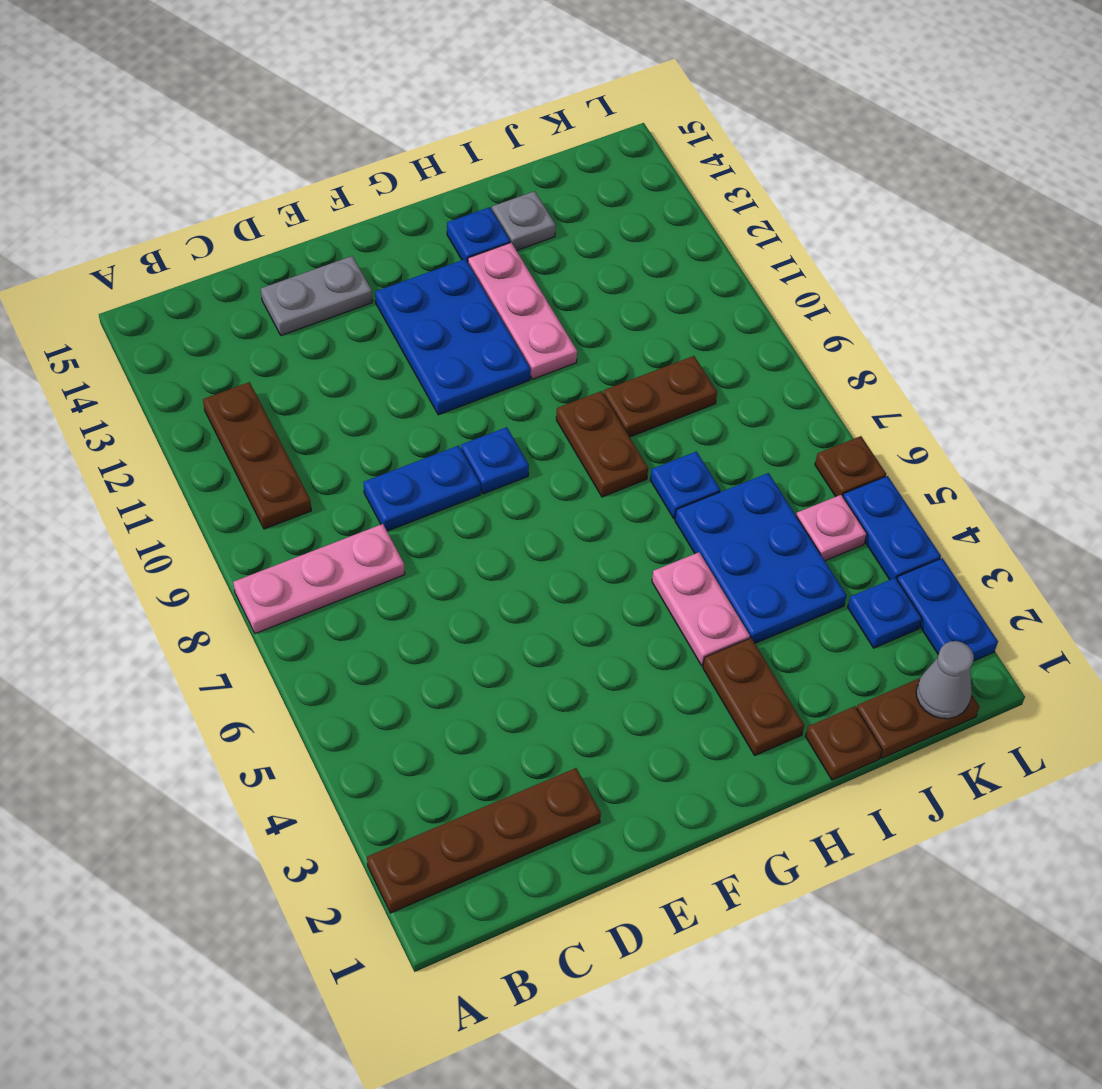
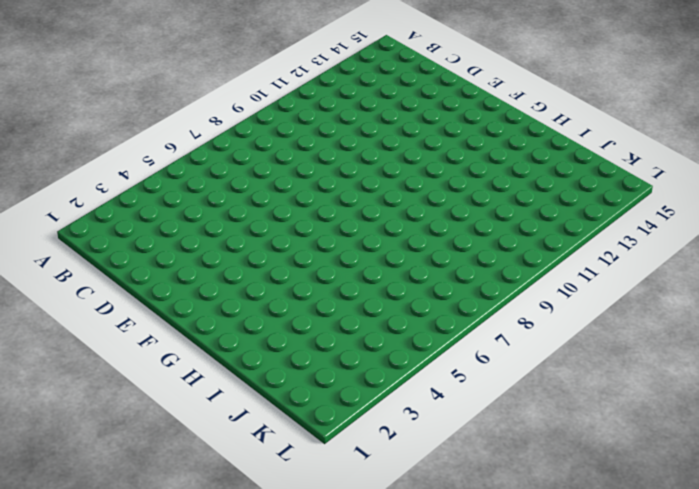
none -> brown plate A2:D2 level 1
none -> pink plate A8:C8 level 1
none -> brown plate B10:B12 level 1

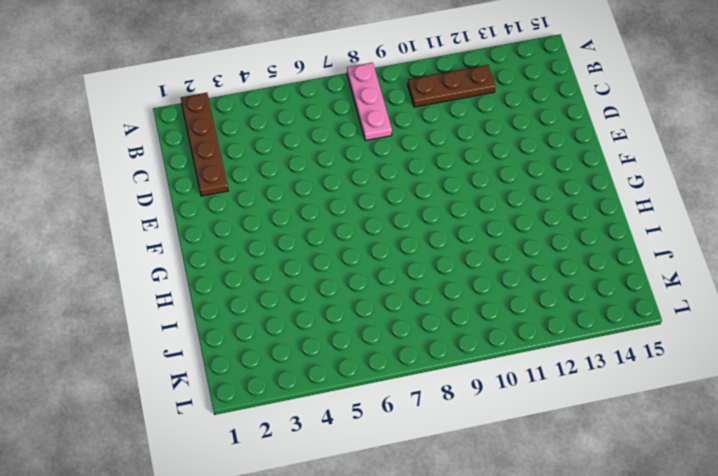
none -> blue plate D9:E9 level 1
none -> grey plate D14:E14 level 1
none -> blue plate F9 level 1

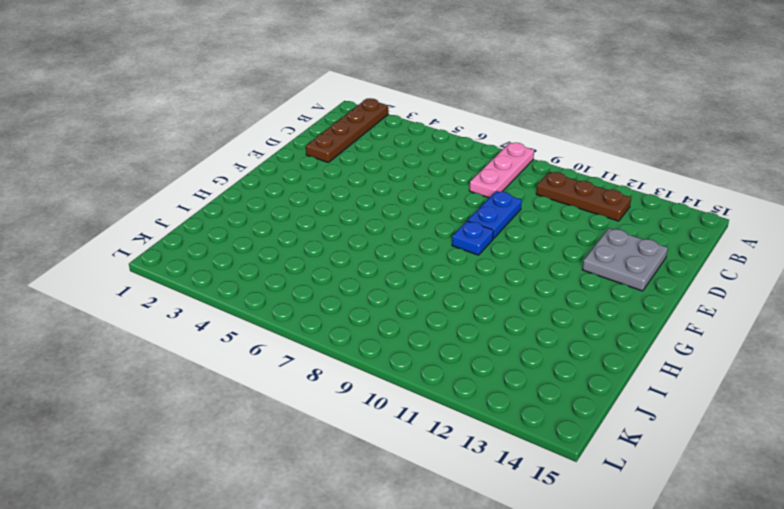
grey plate D13:E14 level 1 -> grey plate D14:E14 level 1
none -> blue plate F11:G13 level 1
none -> brown plate H2:H3 level 1
none -> pink plate H4:H5 level 1

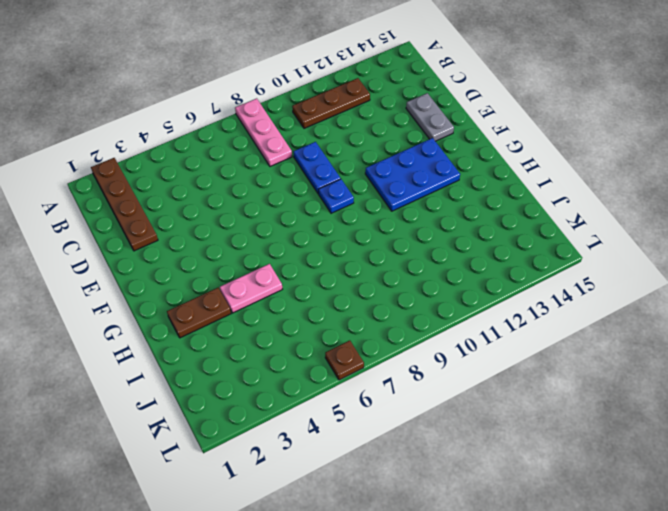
none -> brown plate H8:H9 level 1
none -> pink plate H11:H13 level 1
none -> blue plate H14 level 1

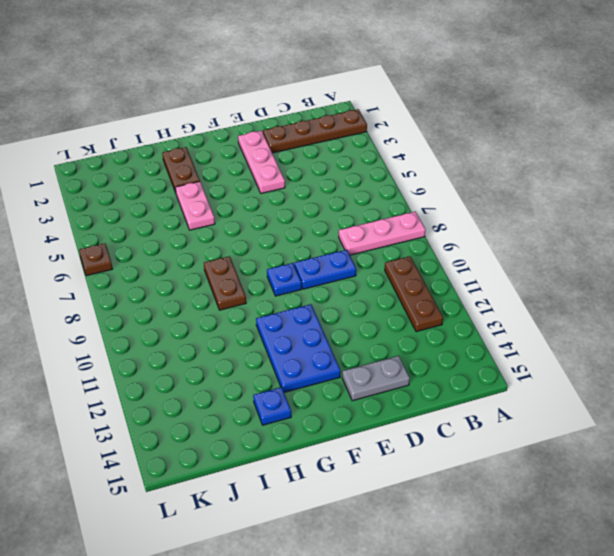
pink plate E2:E4 level 1 -> pink plate H11:H13 level 1
none -> brown plate I1 level 1
none -> blue plate I4:J6 level 1
none -> blue plate I7 level 1

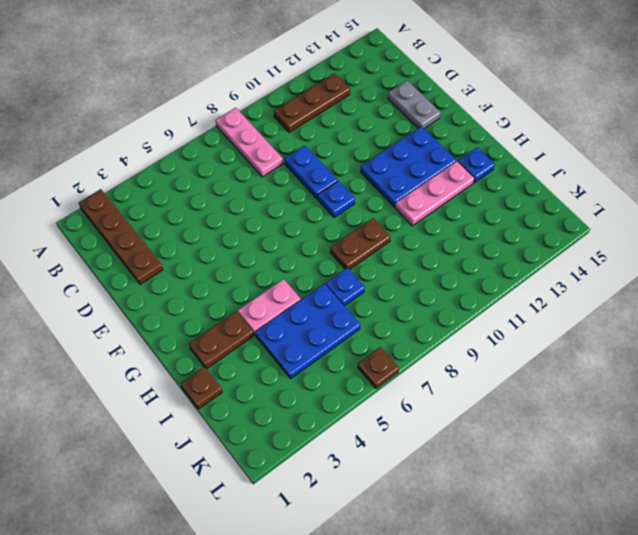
none -> brown plate I9:J9 level 1
none -> grey plate I14 level 1
none -> brown plate J1:K1 level 1

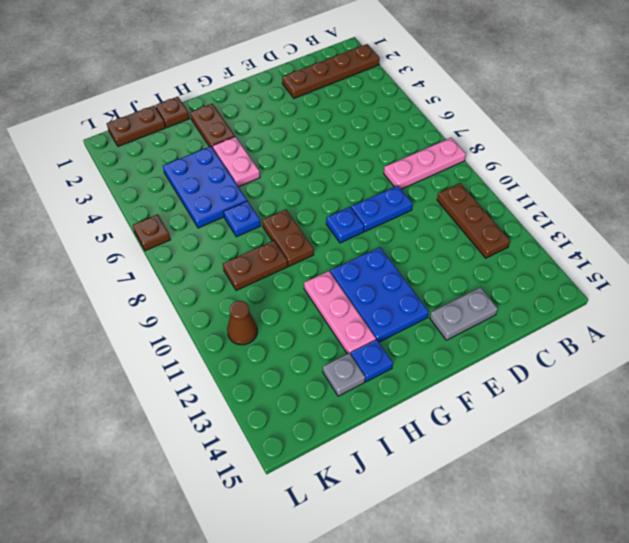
brown cone K11 level 1 -> none
none -> blue plate K3 level 1
none -> pink plate K5 level 1
none -> blue plate L2:L3 level 1

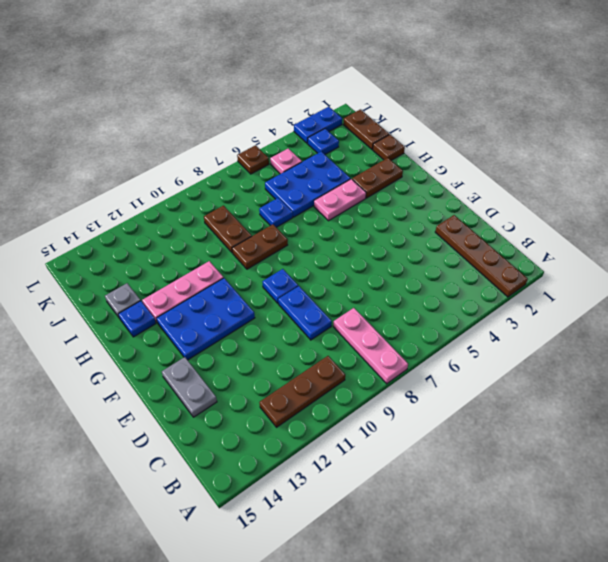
none -> blue plate L4:L5 level 1
none -> grey cone K1 level 2

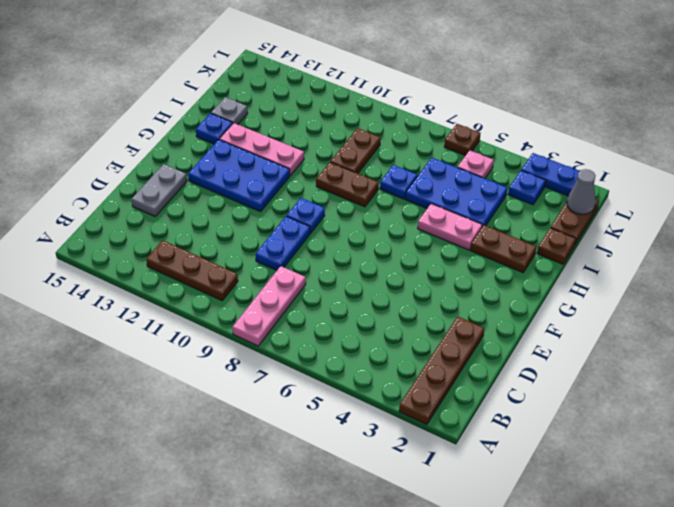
none -> blue plate L4:L5 level 1

